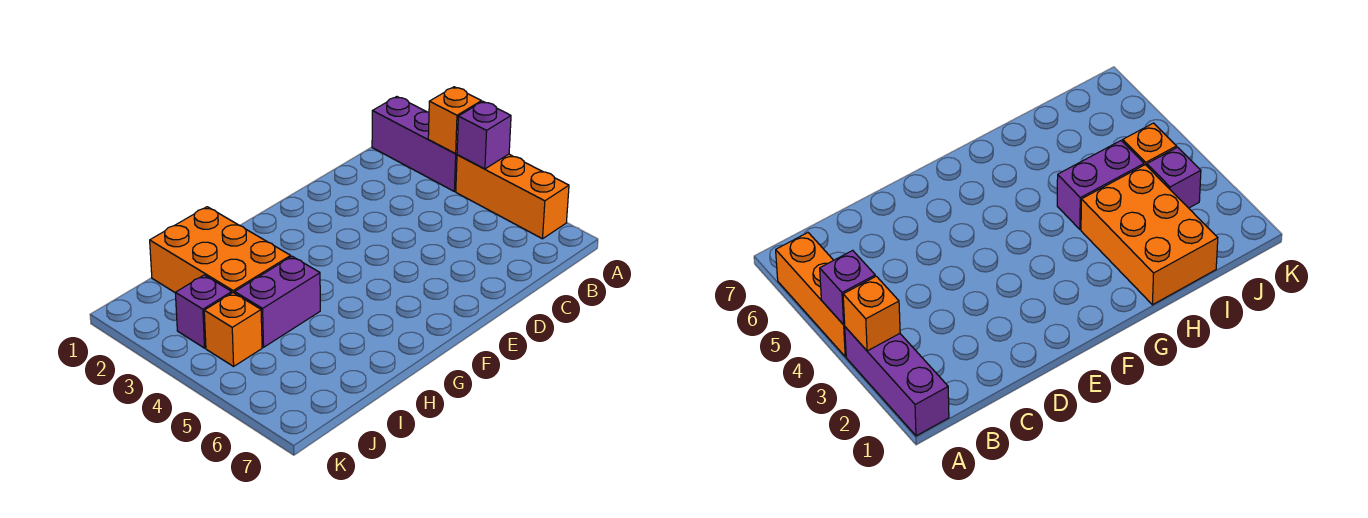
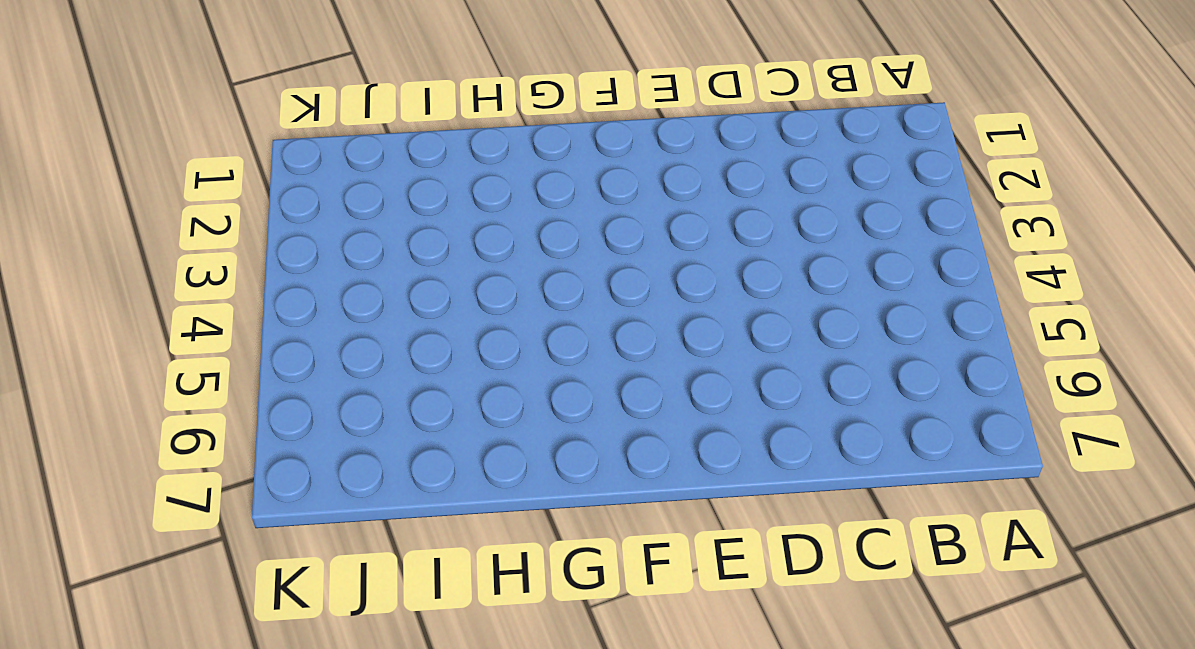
none -> purple brick A1:A3 level 1
none -> orange brick A4:A6 level 1

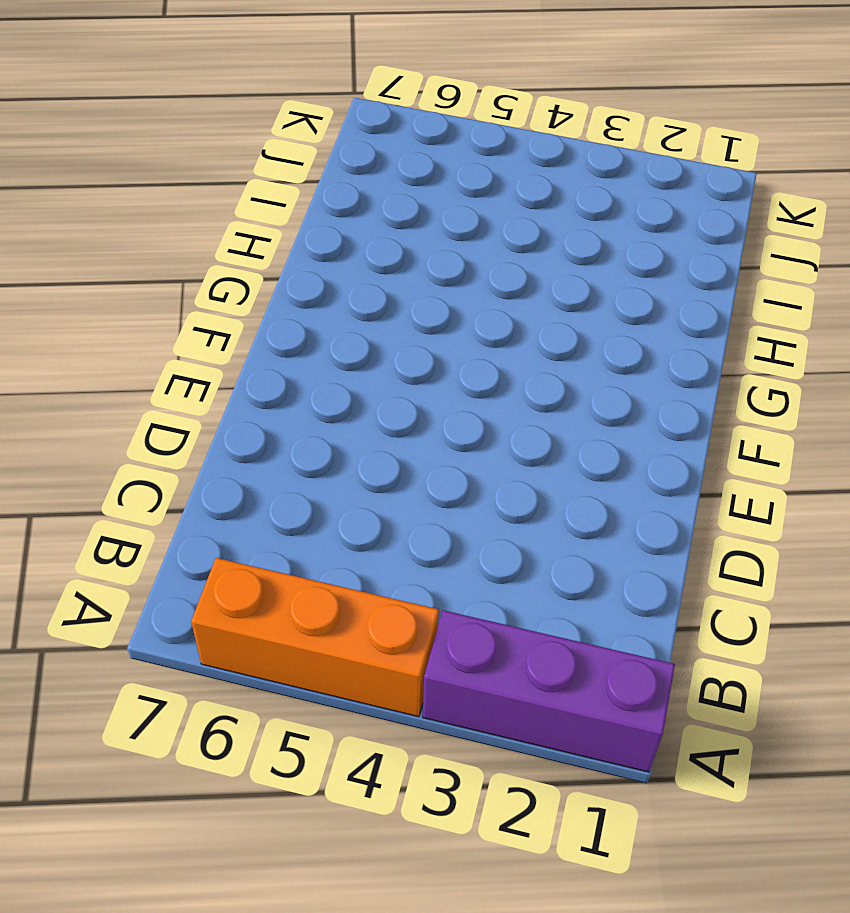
none -> orange brick H1:I3 level 1
none -> purple brick H4:I4 level 1

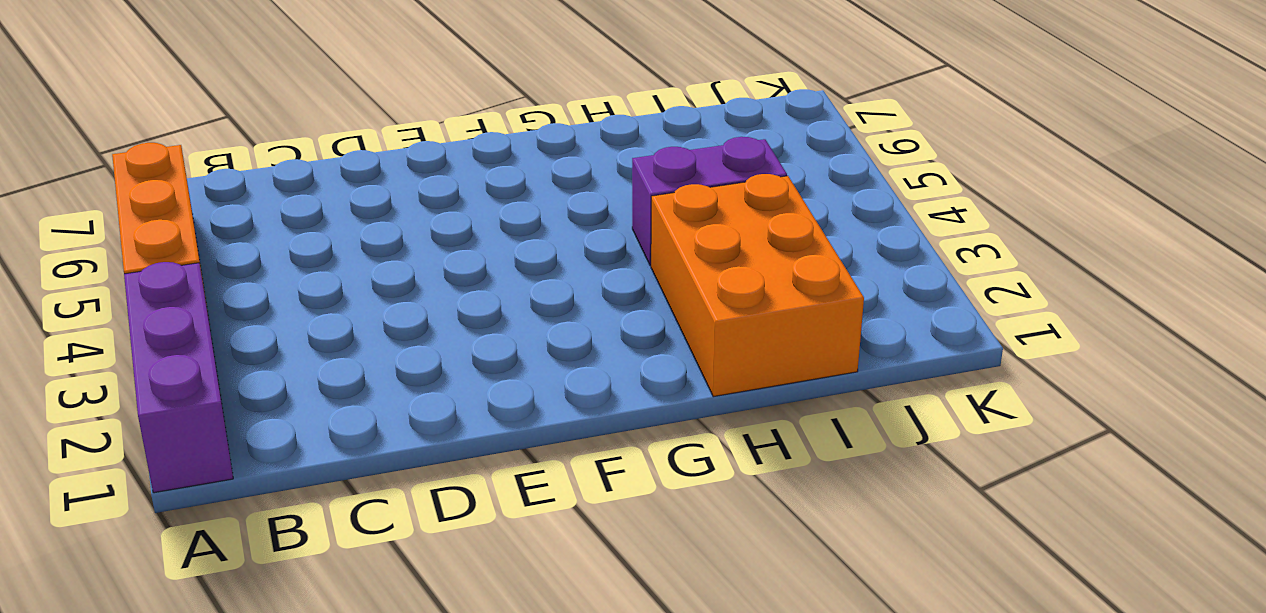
none -> purple brick J3 level 1
none -> orange brick J4 level 1

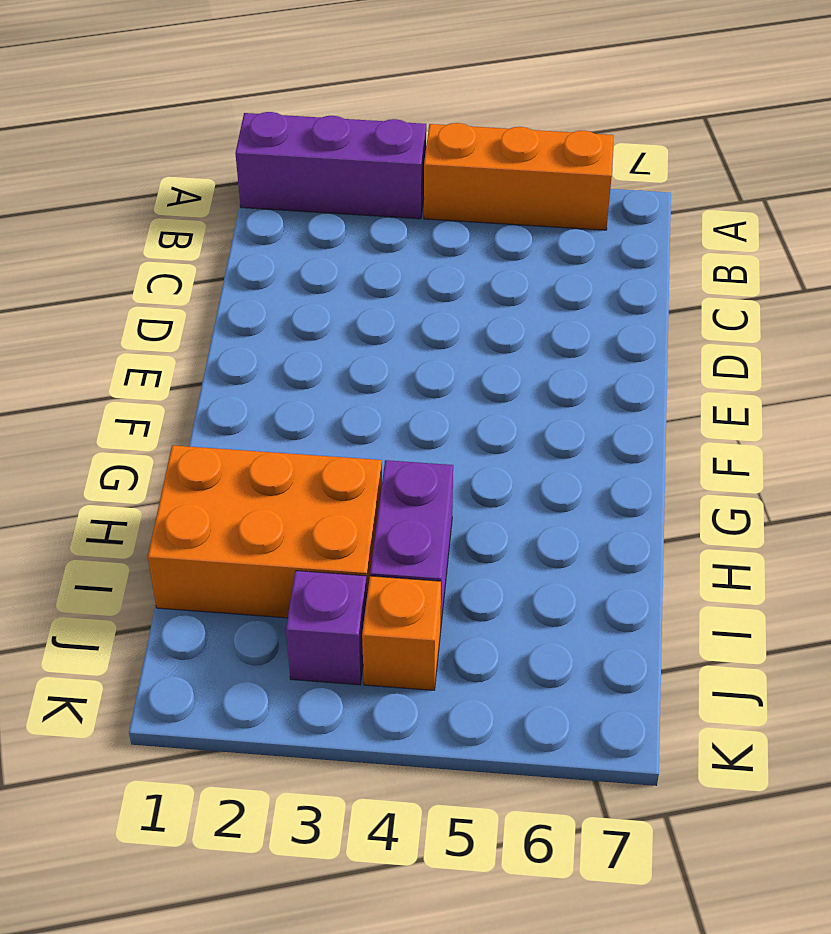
none -> orange brick A3 level 2
none -> purple brick A4 level 2

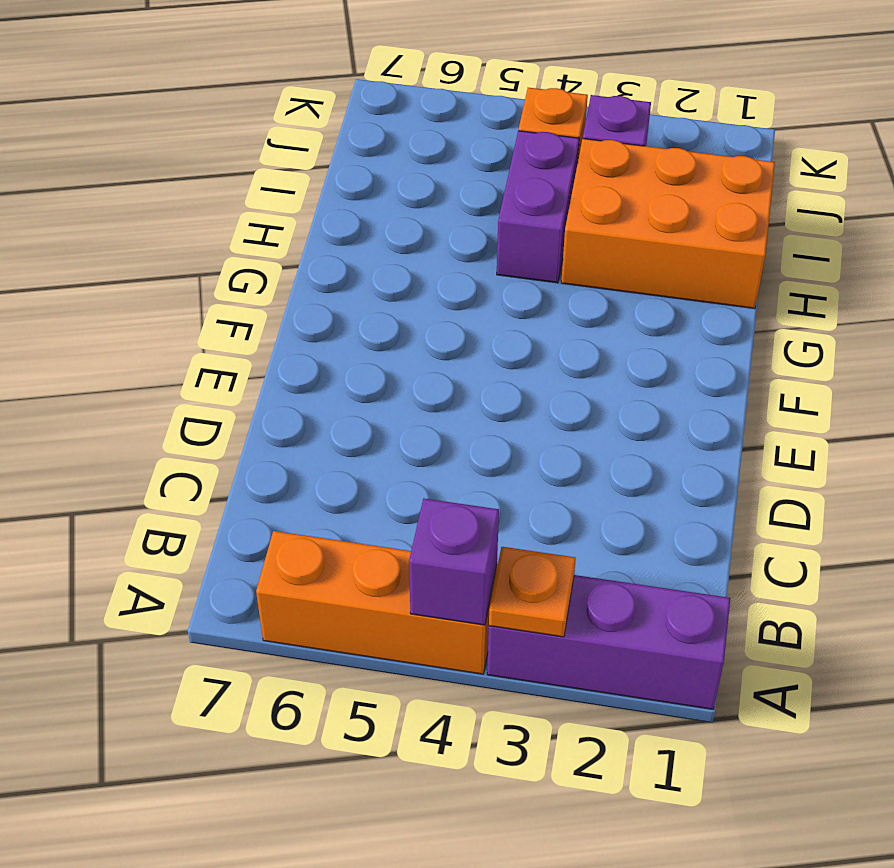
orange plate A3 level 2 -> orange brick A3 level 2

